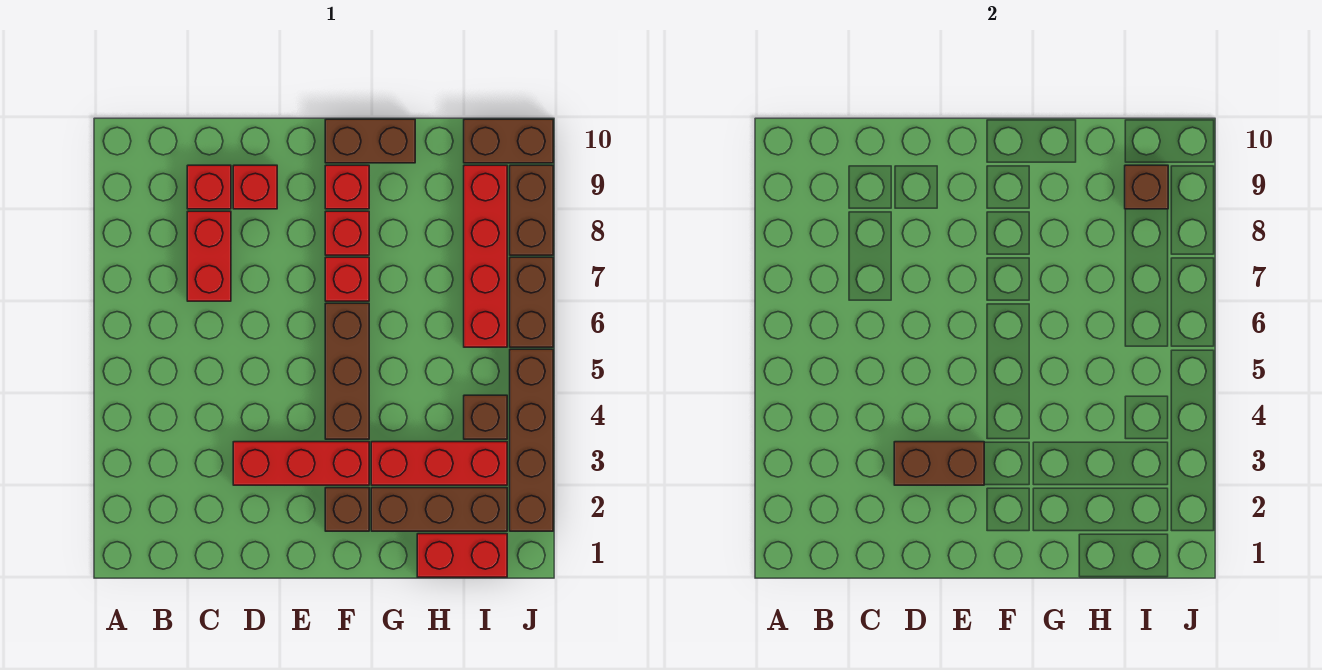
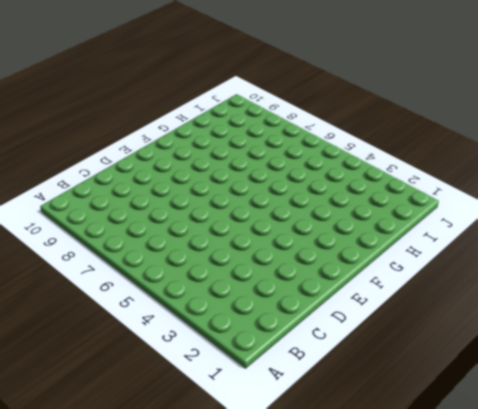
none -> red brick C7:C8 level 1
none -> red brick C9 level 1
none -> red brick D3:F3 level 1

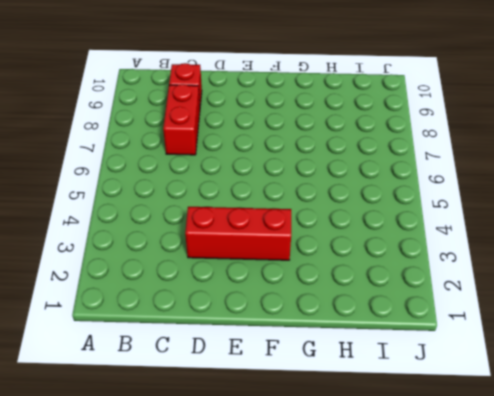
none -> red brick D9 level 1
none -> brown brick F2 level 1
none -> brown brick F4:F6 level 1

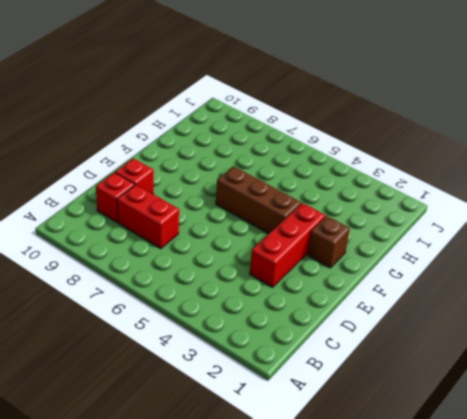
none -> red brick F7 level 1
none -> red brick F8 level 1
none -> red brick F9 level 1

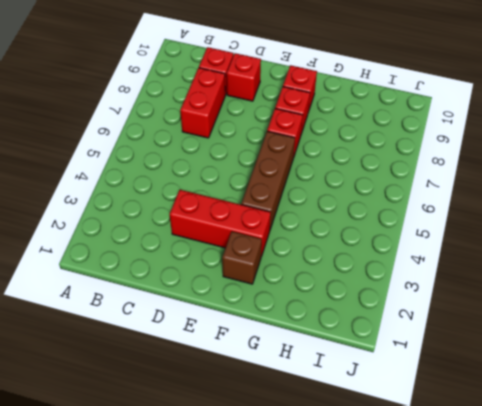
none -> brown brick F10:G10 level 1
none -> brown brick G2:I2 level 1
none -> red brick G3:I3 level 1

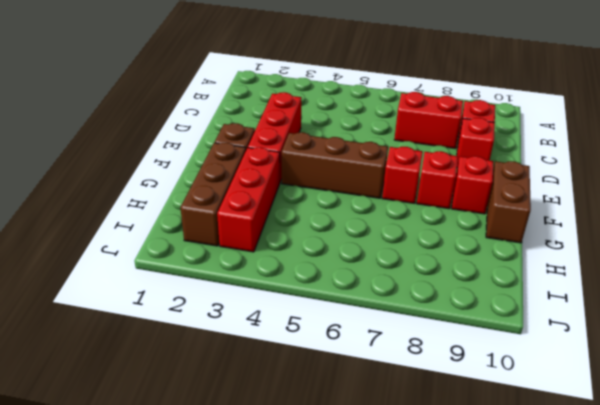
none -> red brick H1:I1 level 1
none -> brown brick I4 level 1
none -> red brick I6:I9 level 1

